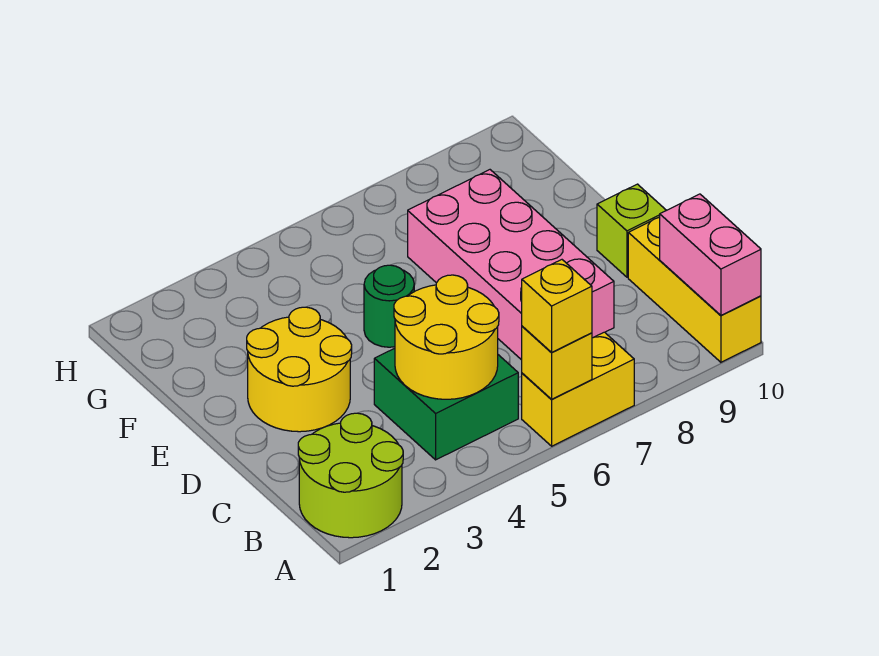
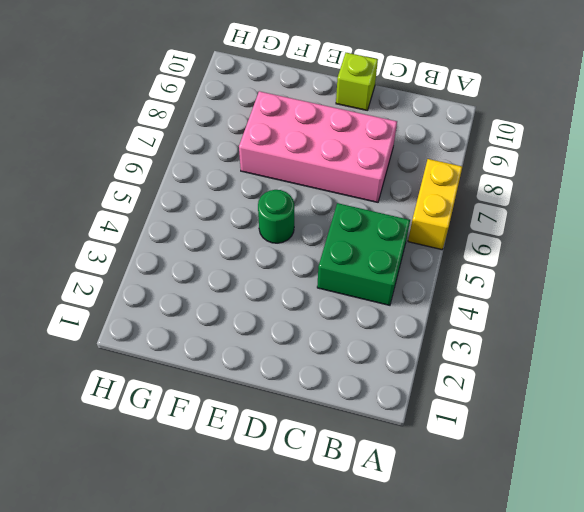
none -> lime round brick A1:B2 level 1
none -> yellow brick A10:C10 level 1
none -> yellow round brick D2:E3 level 1

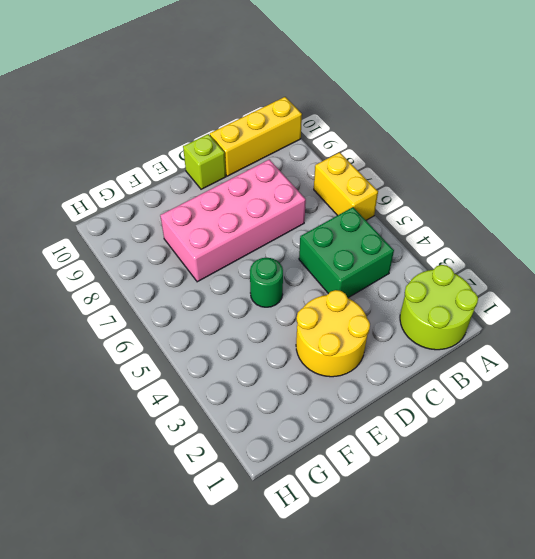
none -> yellow brick A6 level 2
none -> pink brick A10:B10 level 2
none -> yellow round brick B4:C5 level 2

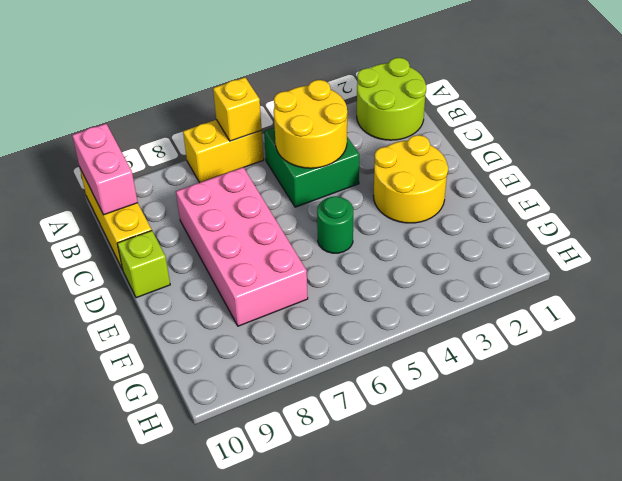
none -> yellow brick A6 level 3

